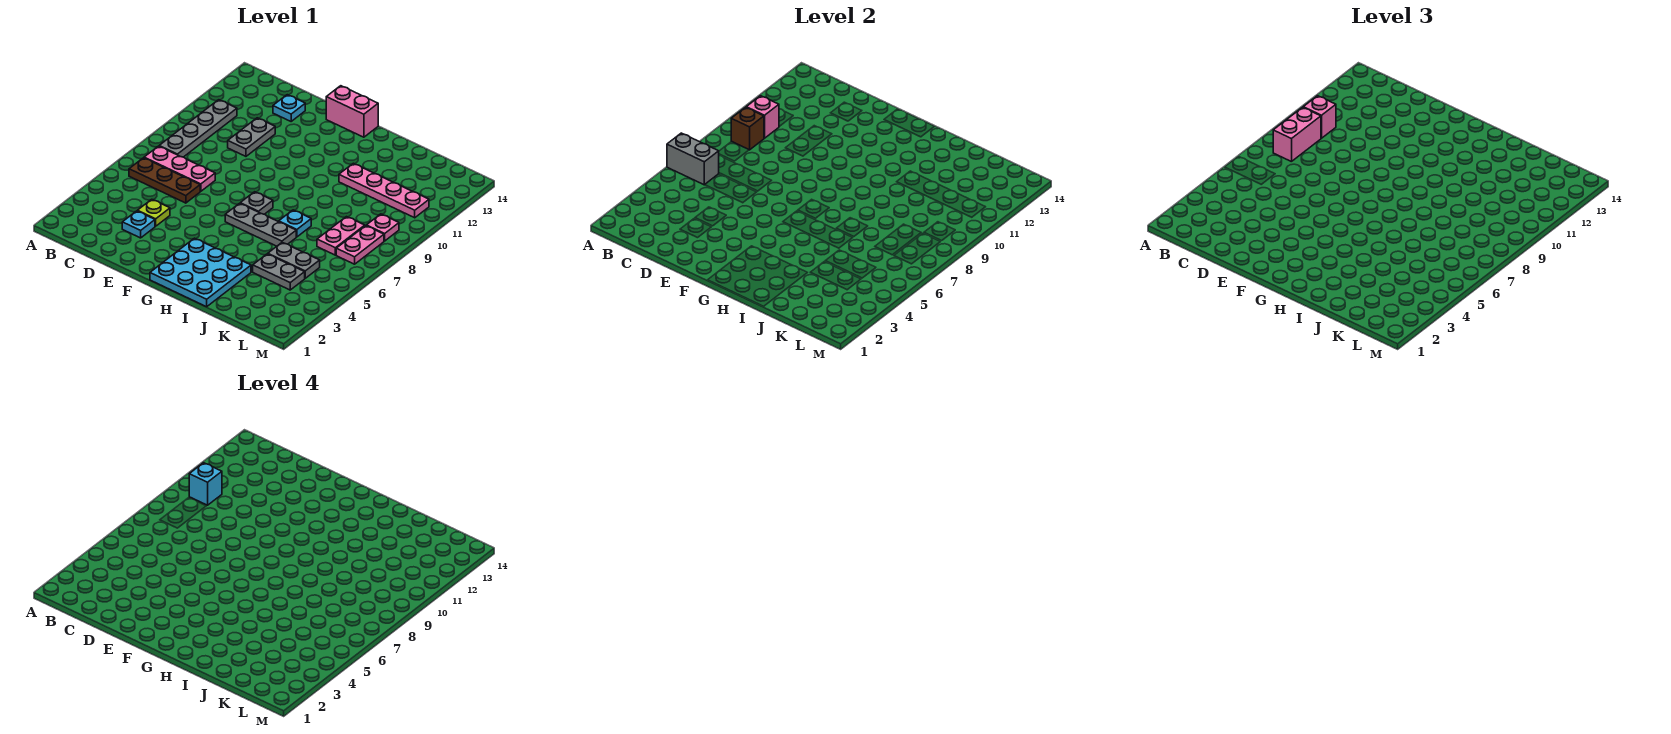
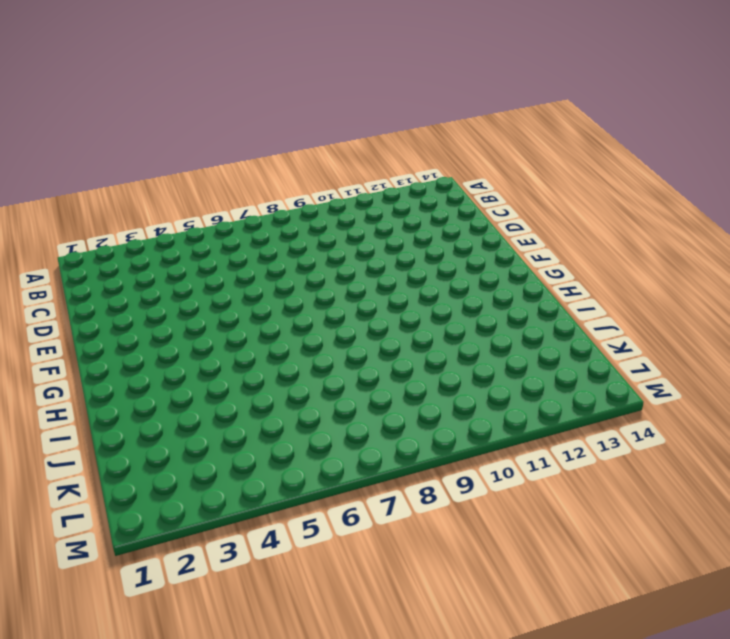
none -> brown plate B6:D6 level 1
none -> pink plate B7:D7 level 1
none -> grey plate B8:B11 level 1

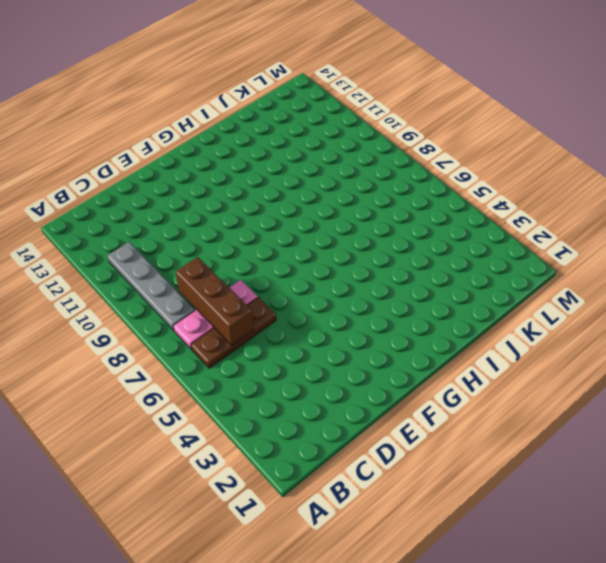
brown brick C6:C8 level 2 -> none
none -> cyan plate D3 level 1
none -> lime plate D4 level 1
none -> grey plate D10:D11 level 1

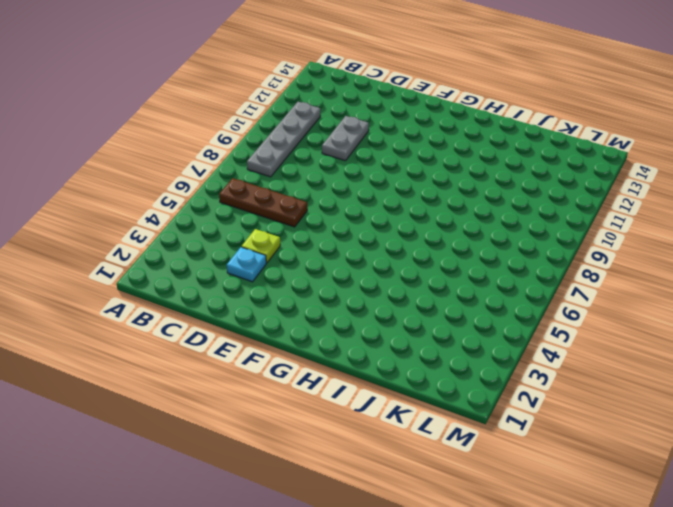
none -> pink plate B7:D7 level 1
none -> cyan plate D13 level 1
none -> pink brick F14:G14 level 1

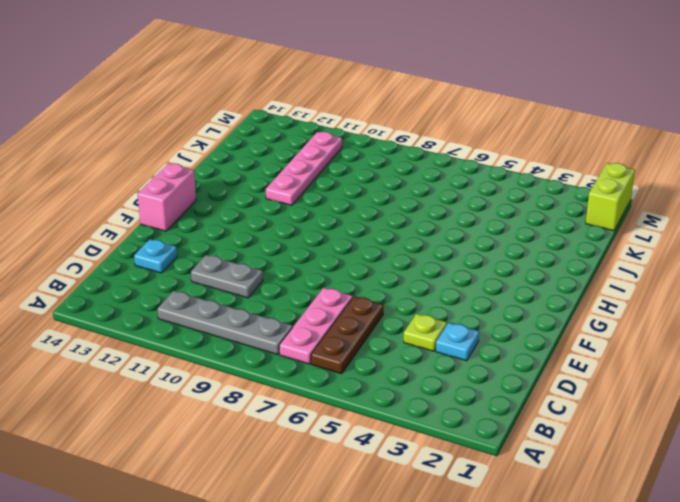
lime brick L1:M1 level 1 -> none
none -> cyan plate G1:I3 level 1
none -> grey plate G6:I6 level 1
none -> grey plate G7 level 1

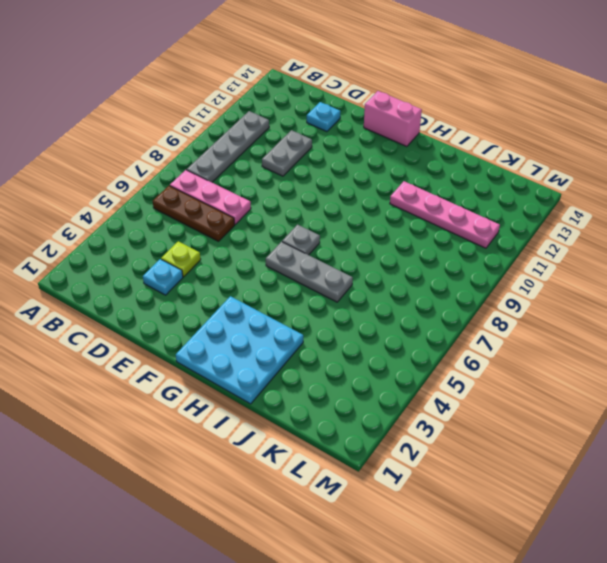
none -> cyan plate I7 level 1
none -> grey plate J4:K4 level 1
none -> grey plate J5:K5 level 1

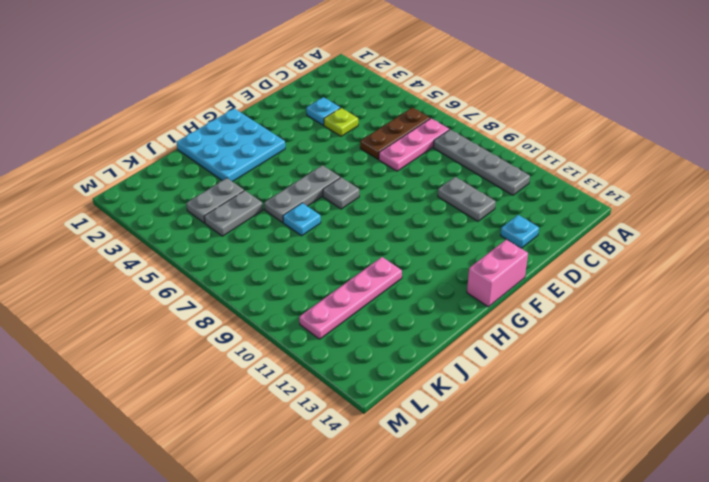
none -> pink plate K7:K8 level 1
none -> pink plate L7:L8 level 1
none -> pink plate L9 level 1

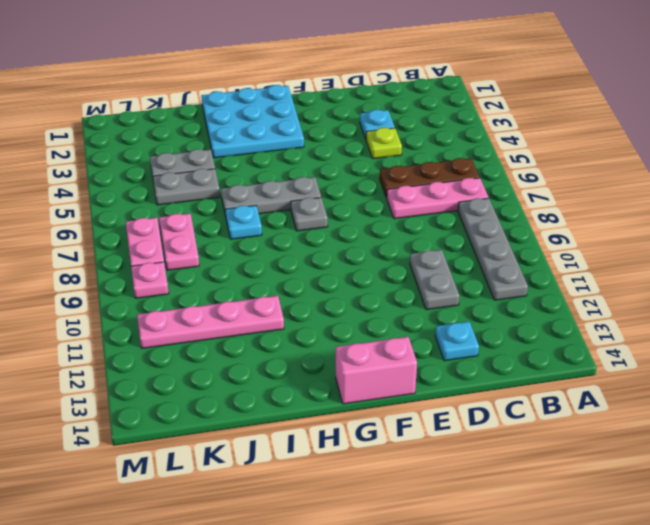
none -> grey brick A6:B6 level 2
none -> brown brick B9 level 2
none -> pink brick B10 level 2

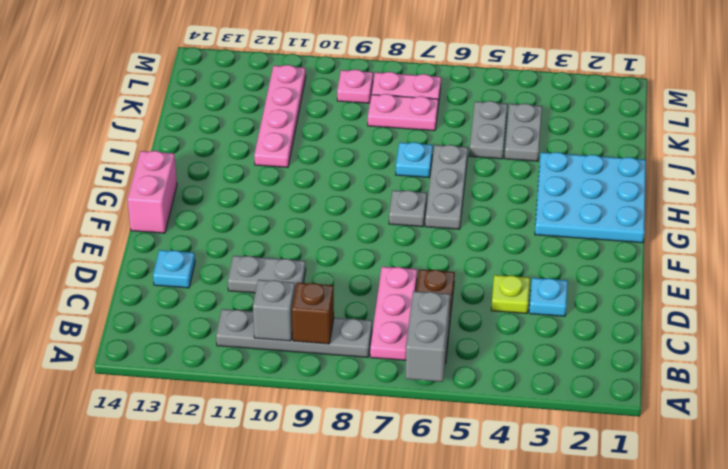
grey brick B10 level 2 -> pink brick B10 level 2
none -> pink brick B8:B9 level 3
none -> pink brick B10 level 3
none -> cyan brick B10 level 4

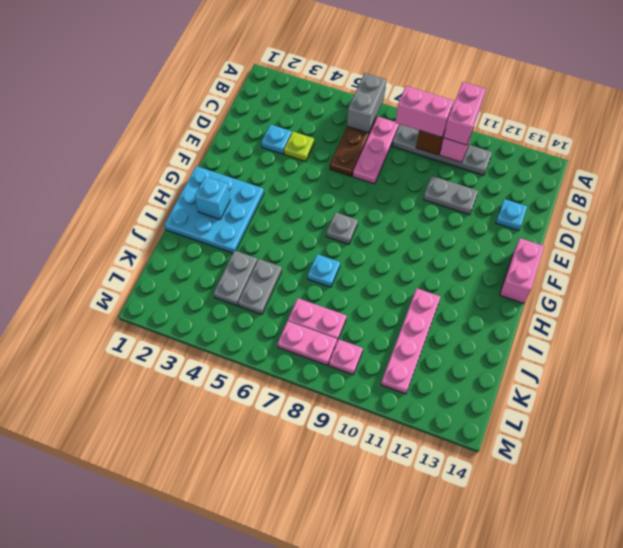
pink brick A10:B10 level 3 -> pink brick B10 level 3
cyan brick H2 level 2 -> cyan brick B10 level 4
none -> grey plate G6:I6 level 1

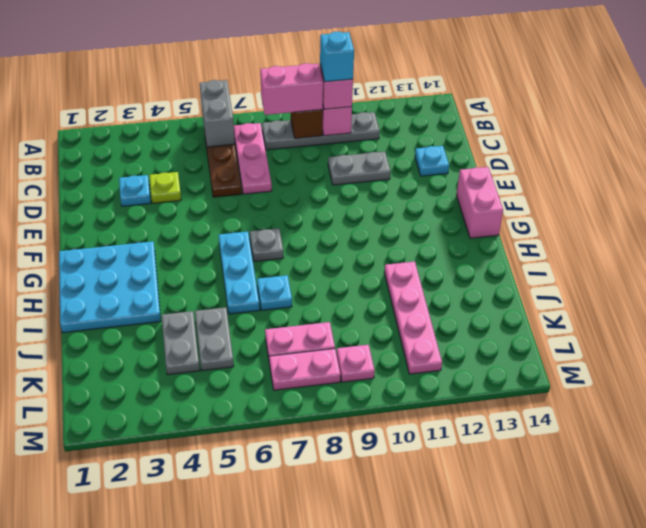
cyan plate G6:I6 level 1 -> grey plate G6:I6 level 1

